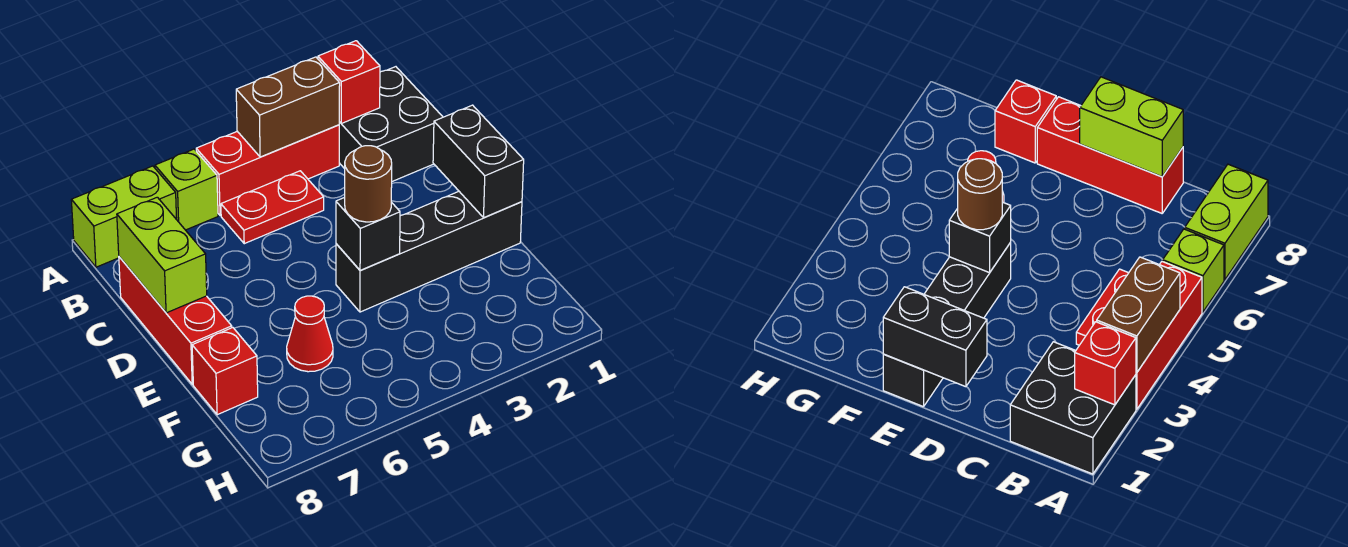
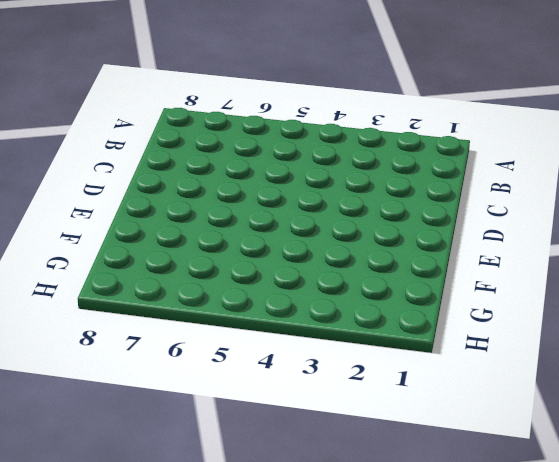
none -> black brick A1:B2 level 1
none -> red brick A3:A5 level 1
none -> lime brick A6 level 1

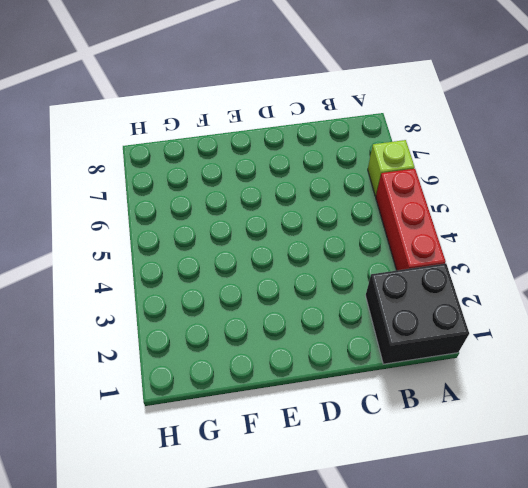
none -> lime brick A7:A8 level 1
none -> red plate B4:B5 level 1
none -> red brick C8:E8 level 1

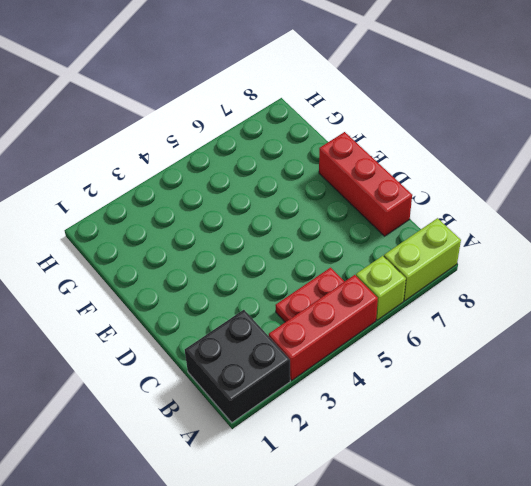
none -> black brick E1:E4 level 1
none -> red cone F6 level 1
none -> red brick F8 level 1

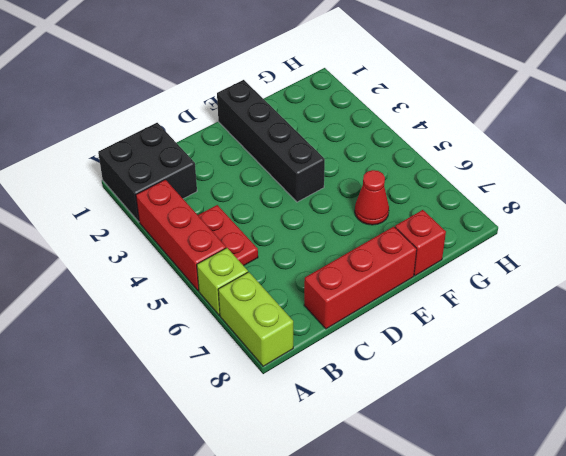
none -> red brick A2 level 2
none -> brown brick A3:A4 level 2
none -> lime brick C8:D8 level 2

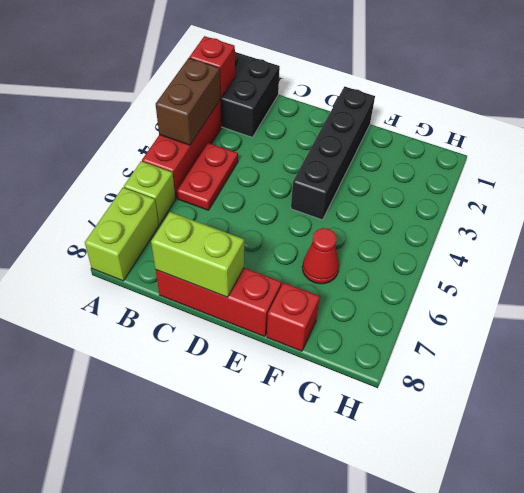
none -> black brick D1:E1 level 2
none -> black brick E4 level 2
none -> brown round brick E4 level 3

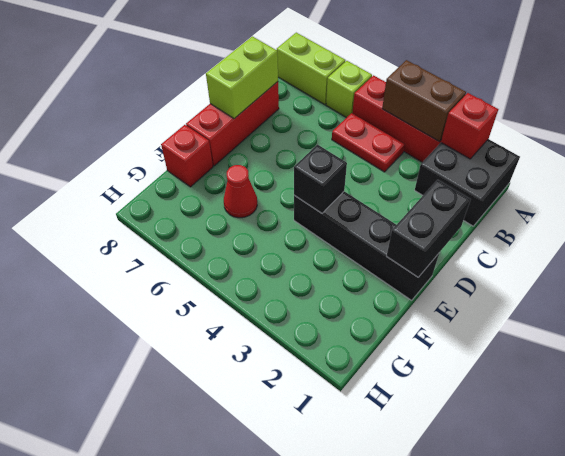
none -> brown round brick E4 level 3

